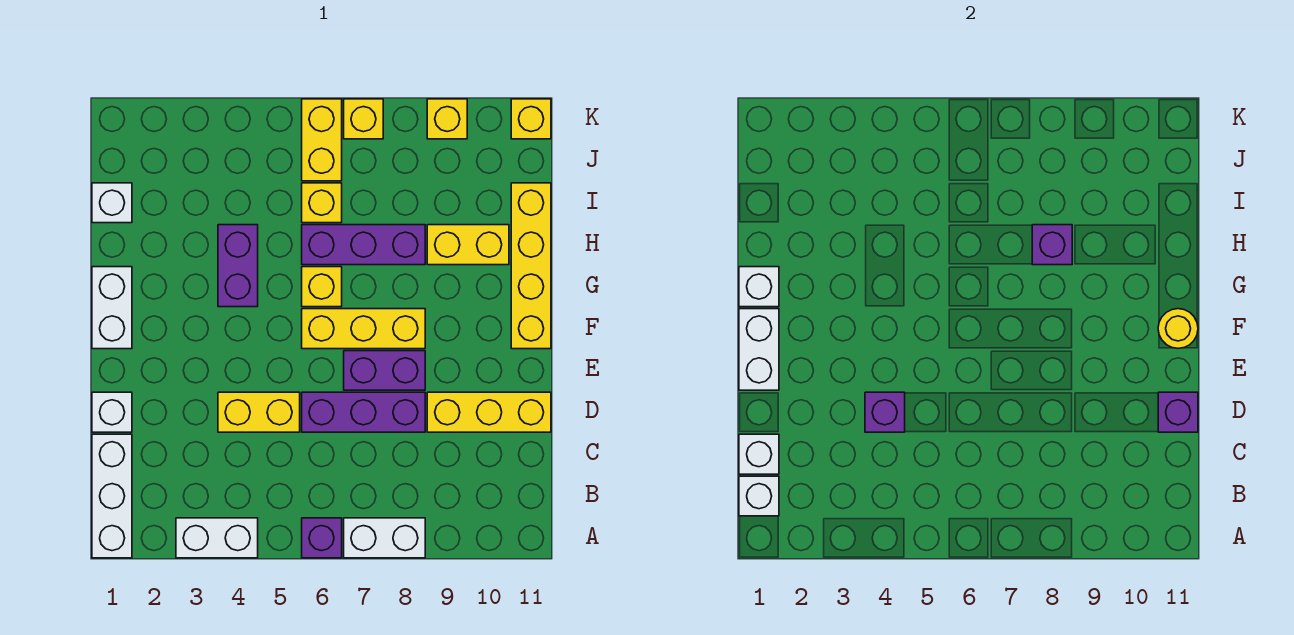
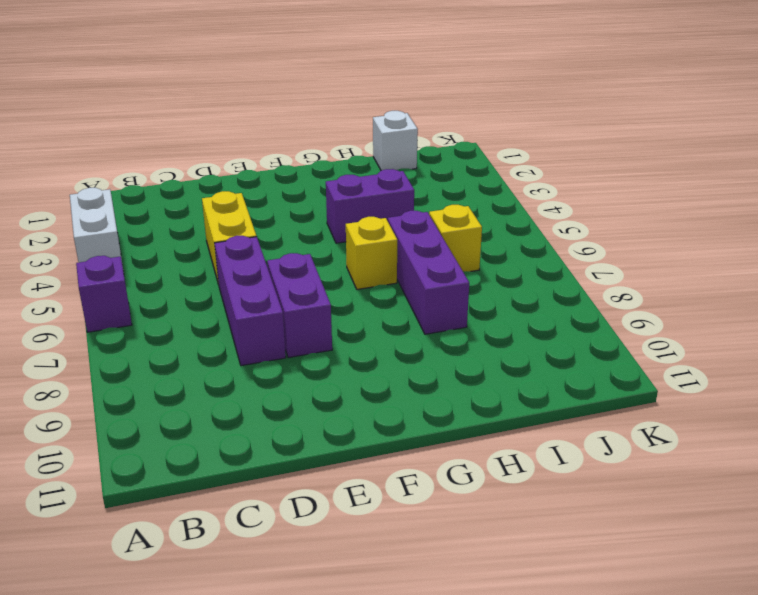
none -> white brick A1:C1 level 1
none -> white brick A7:A8 level 1
none -> white brick D1 level 1
none -> yellow brick D9:D11 level 1

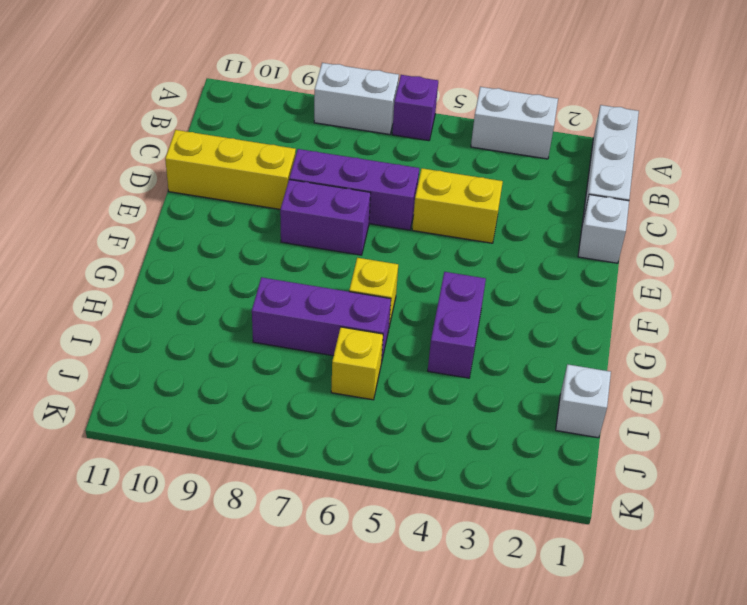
none -> white brick F1:G1 level 1
none -> yellow brick F6:F8 level 1
none -> yellow brick F11:I11 level 1
none -> yellow brick H9:H10 level 1

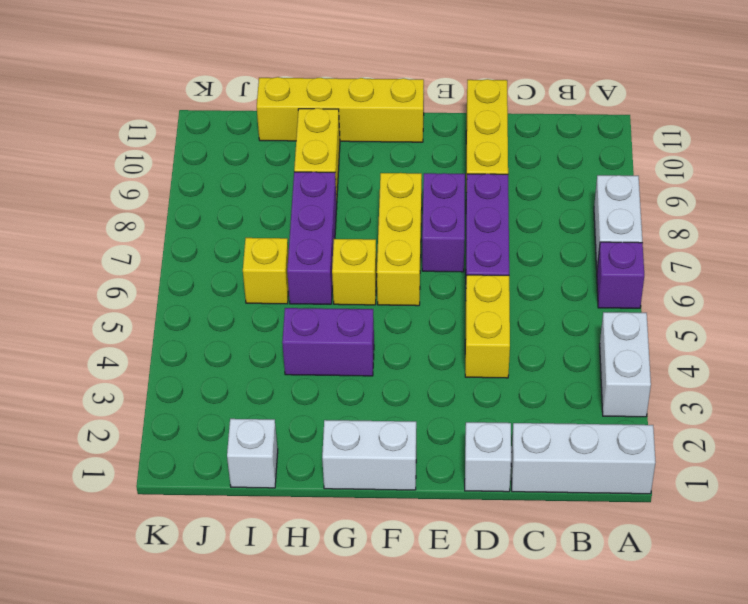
none -> yellow brick J6:K6 level 1
none -> yellow brick K7 level 1
none -> yellow brick K9 level 1
none -> yellow brick K11 level 1

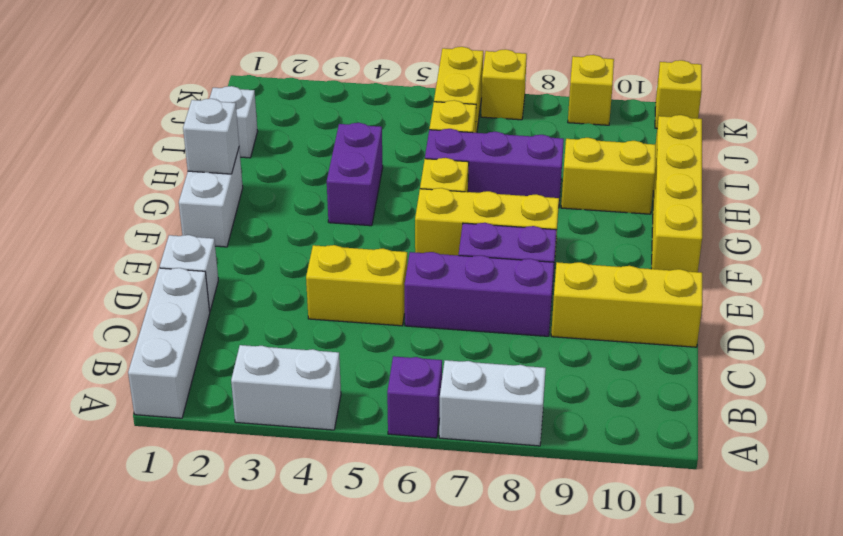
none -> white brick B1 level 2
none -> white brick C1 level 2
none -> purple brick D4 level 2
none -> purple brick D11 level 2

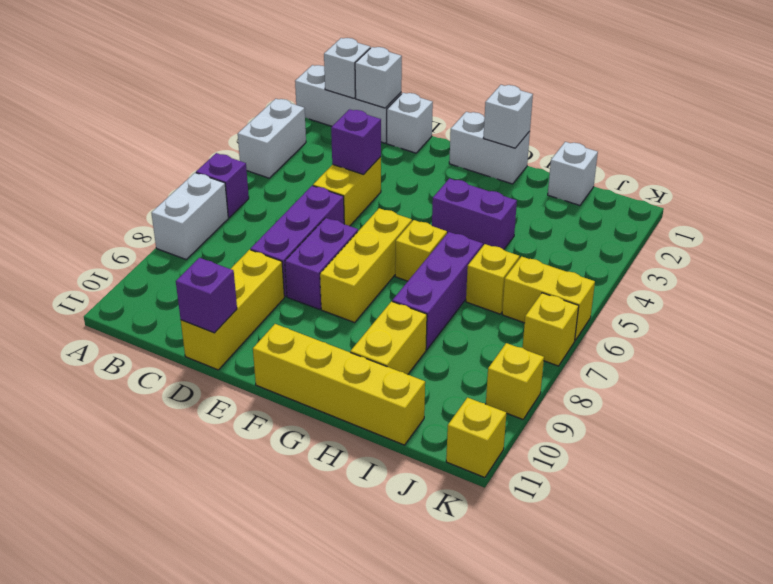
none -> white brick E1:F1 level 2
none -> yellow round brick F11 level 2
none -> purple brick H8 level 2

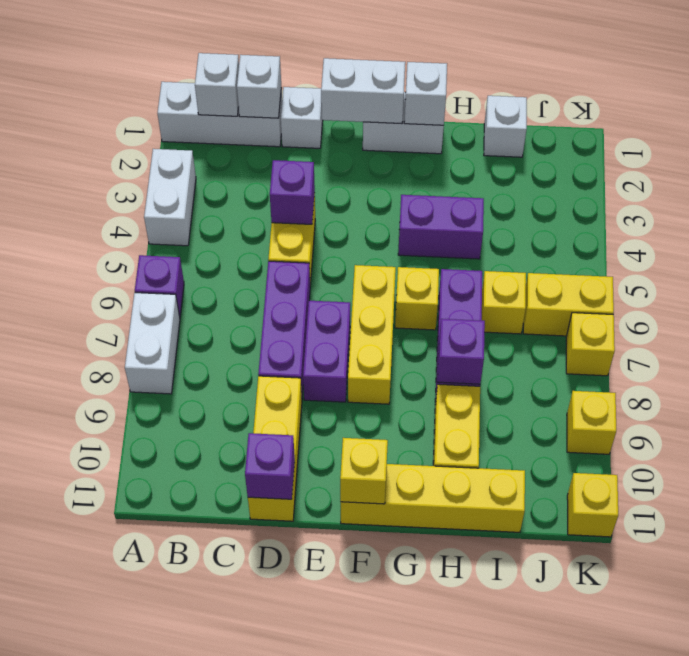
yellow brick F11 level 2 -> yellow round brick F11 level 2

